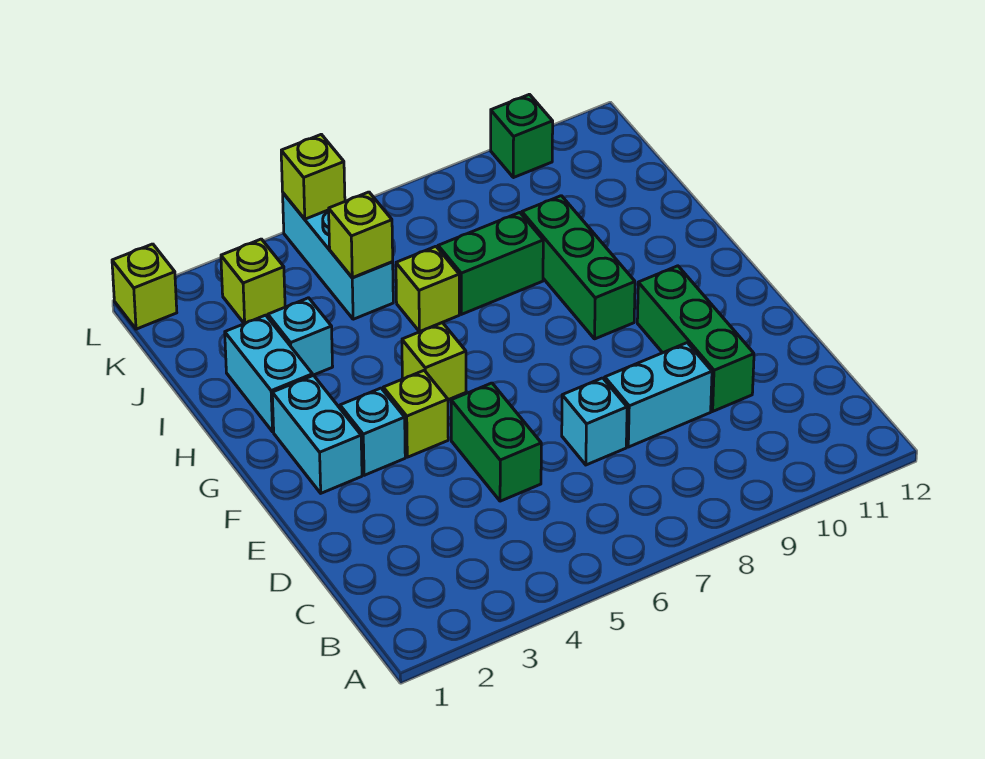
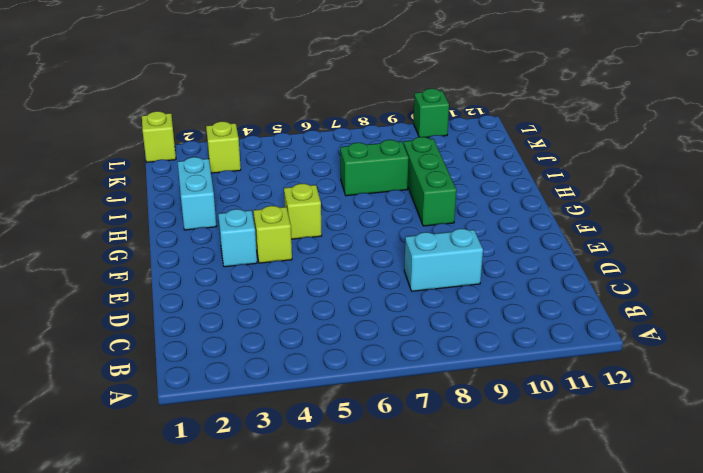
none -> green brick D5:E5 level 1
none -> cyan brick D7 level 1
none -> green brick D10:F10 level 1

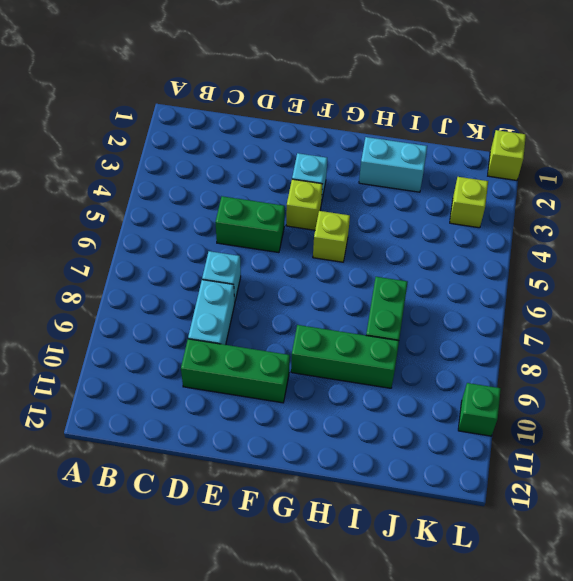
none -> cyan brick F2:G2 level 1
none -> cyan brick I3 level 1
none -> lime brick I6 level 1

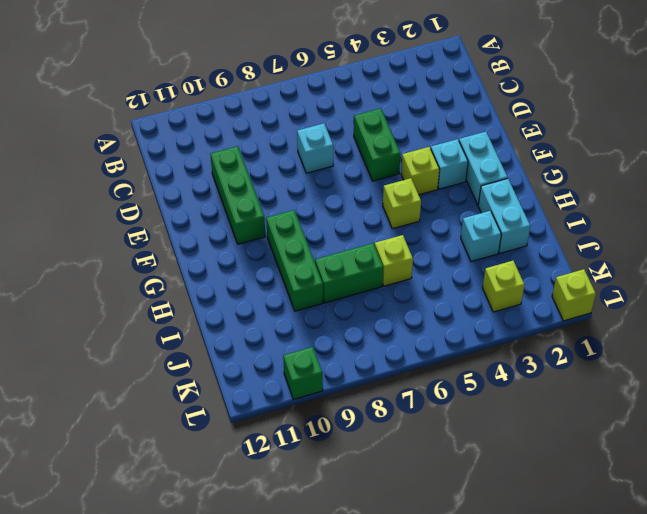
none -> cyan brick D8:D9 level 1
none -> cyan brick J5:L5 level 1
none -> lime brick J5 level 2

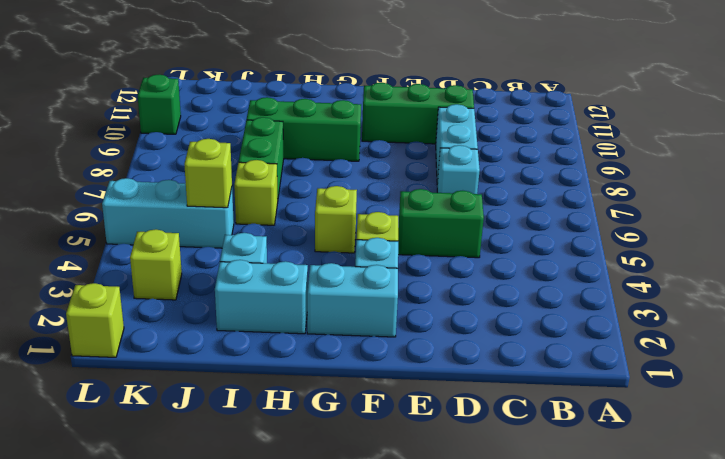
none -> lime brick L5 level 2

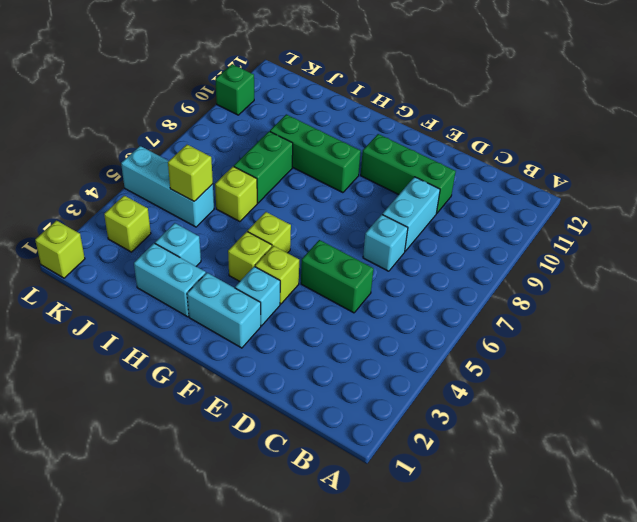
lime brick G4 level 1 -> lime brick L5 level 2

